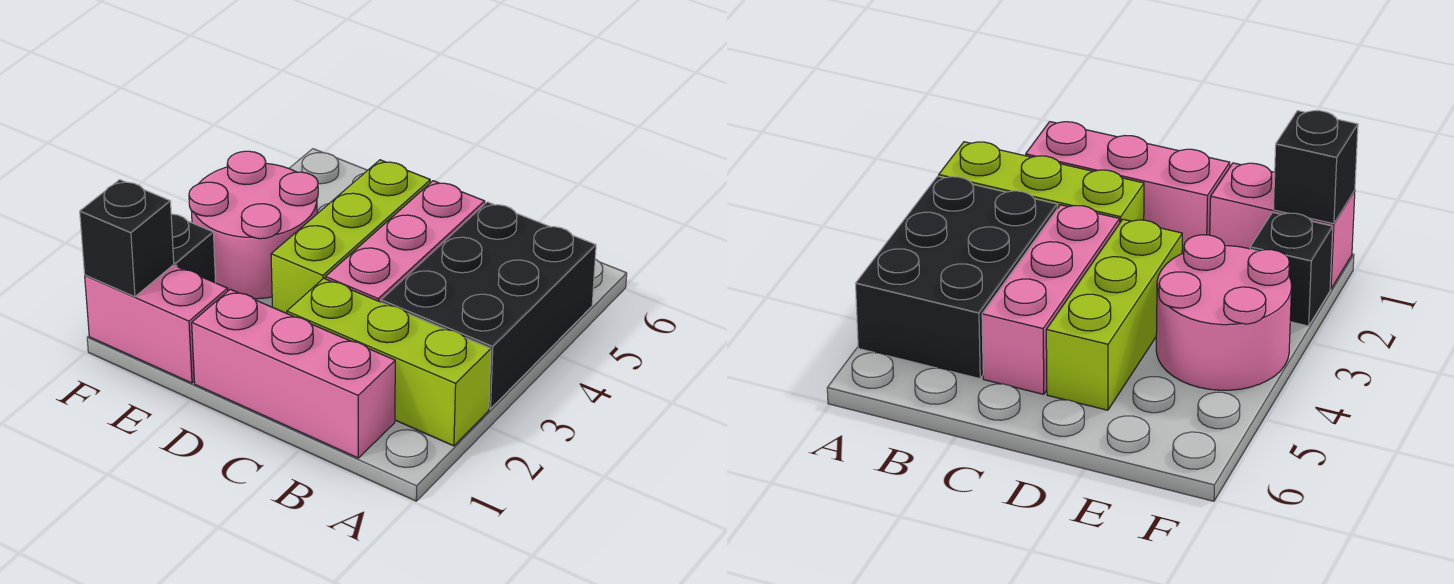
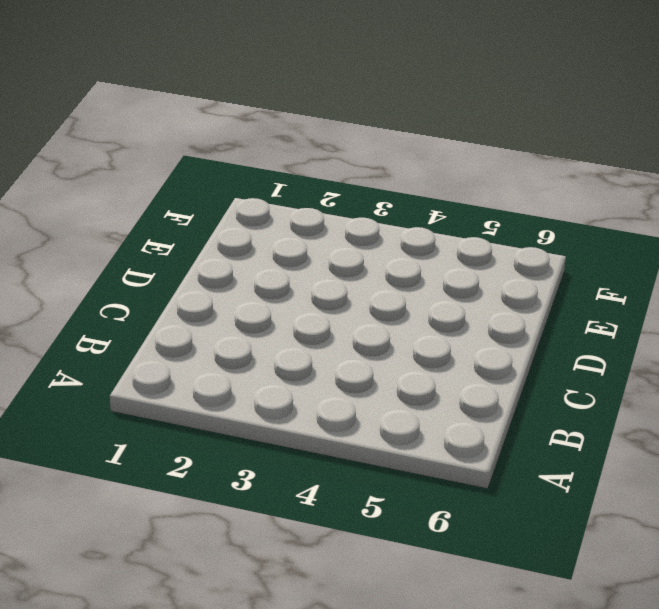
none -> lime brick A2:C2 level 1
none -> black brick A3:B5 level 1

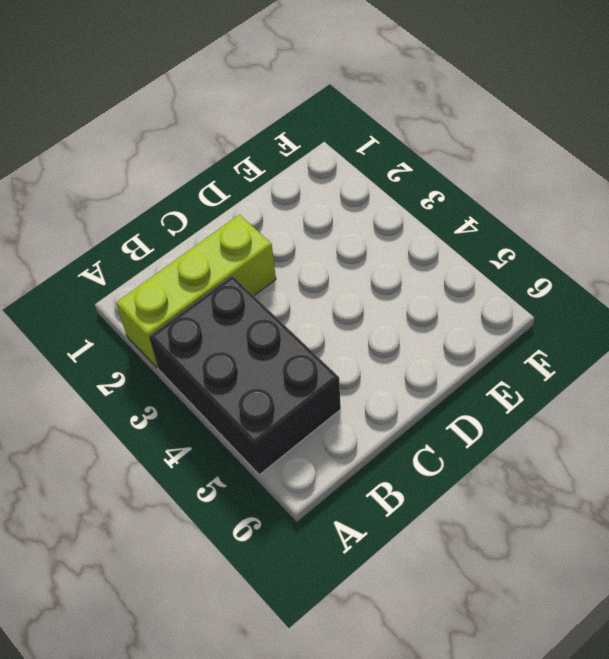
none -> pink brick B1:D1 level 1
none -> pink brick C3:C5 level 1

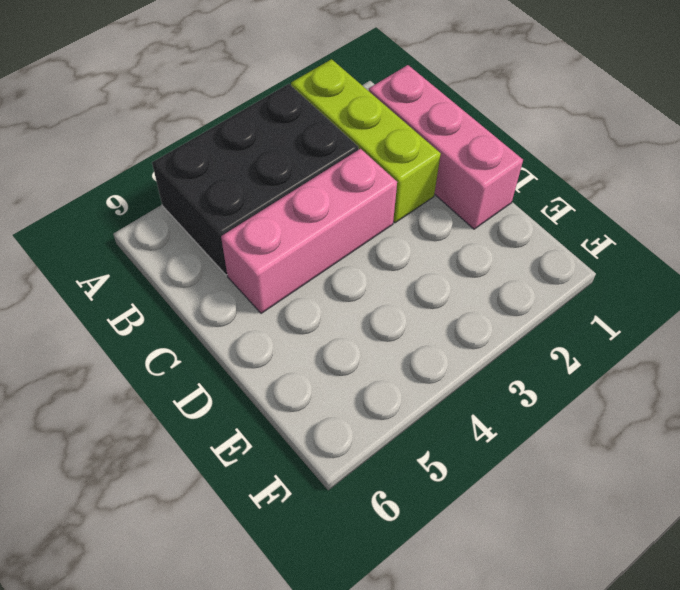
none -> lime brick D3:D5 level 1
none -> pink brick E1:F1 level 1

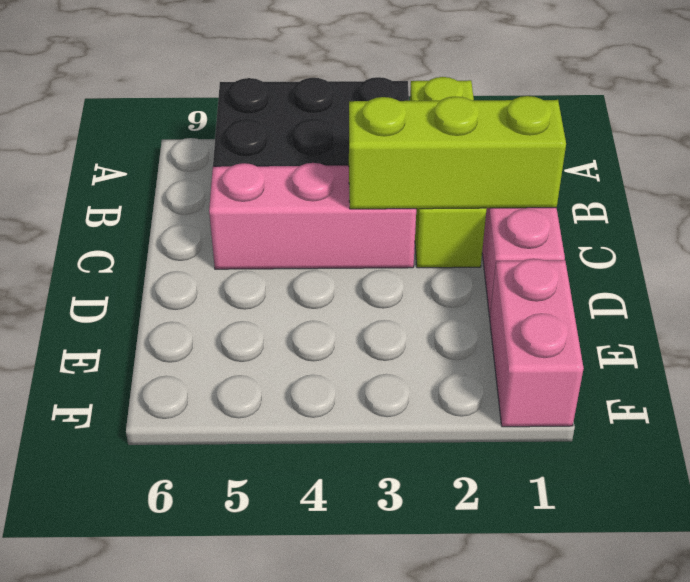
lime brick C1:C3 level 2 -> lime brick D3:D5 level 1
none -> pink round brick E3:F4 level 1
none -> black brick F2 level 1

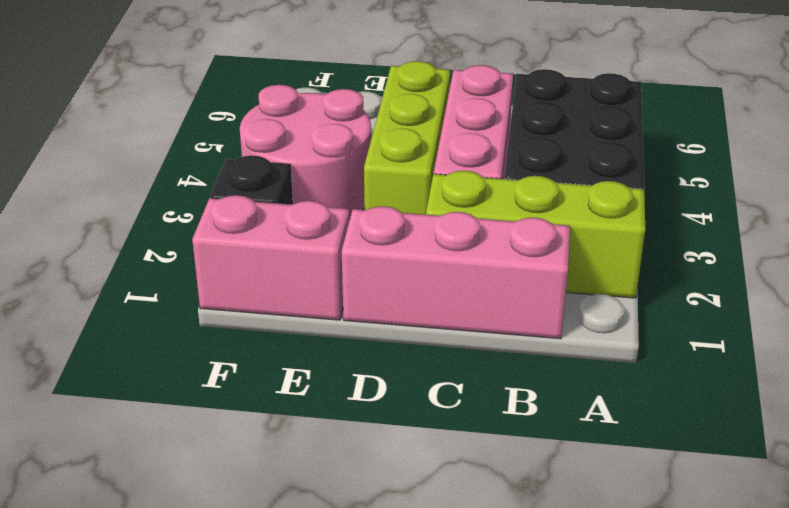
none -> black brick F1 level 2

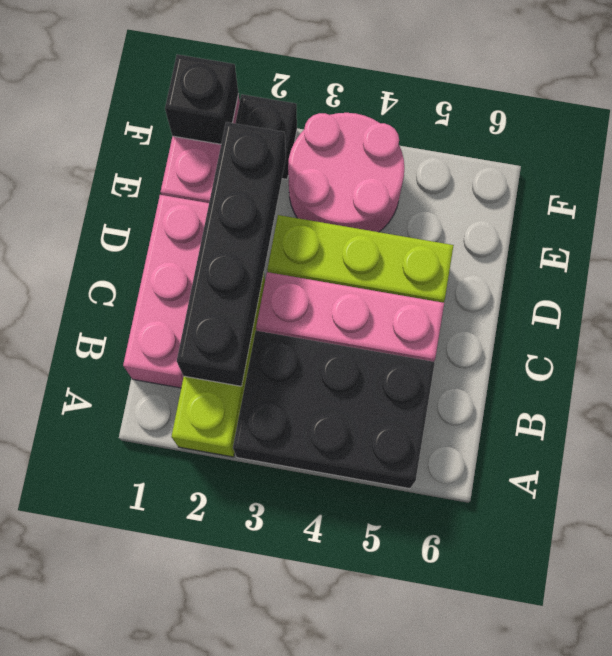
black brick B2:E2 level 2 -> none

